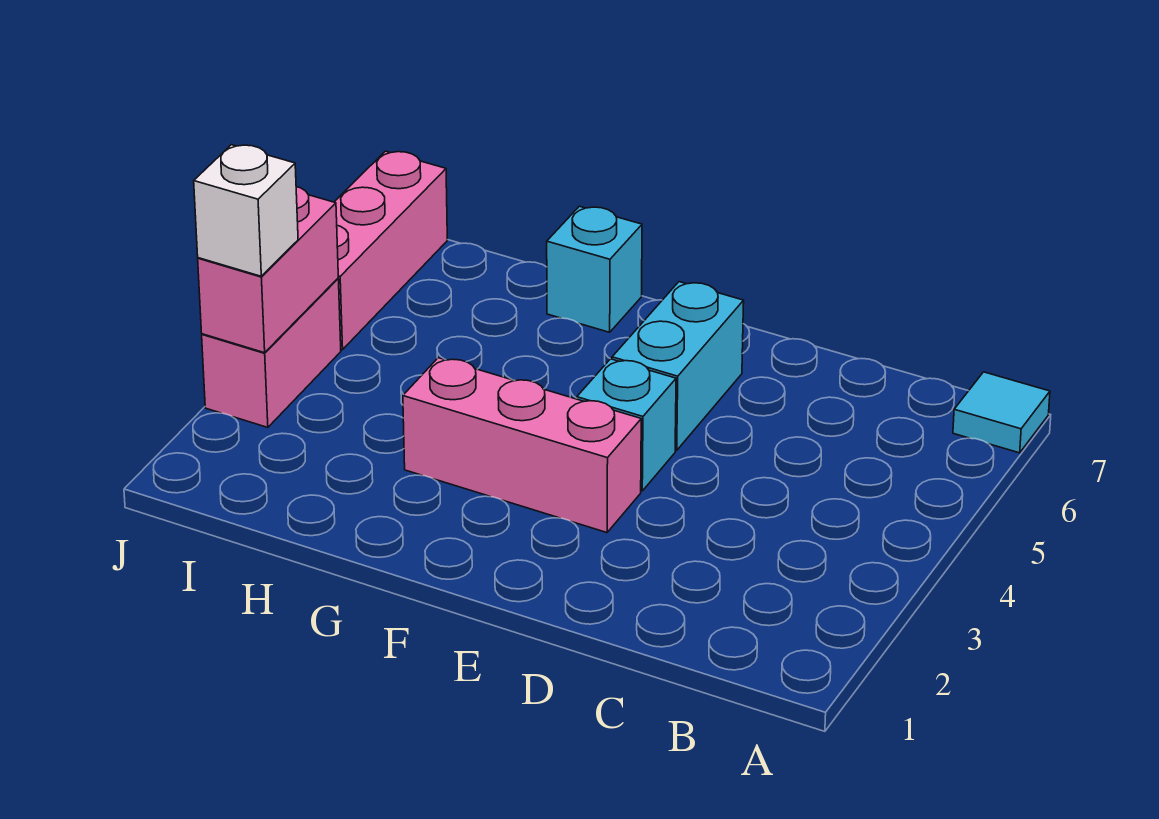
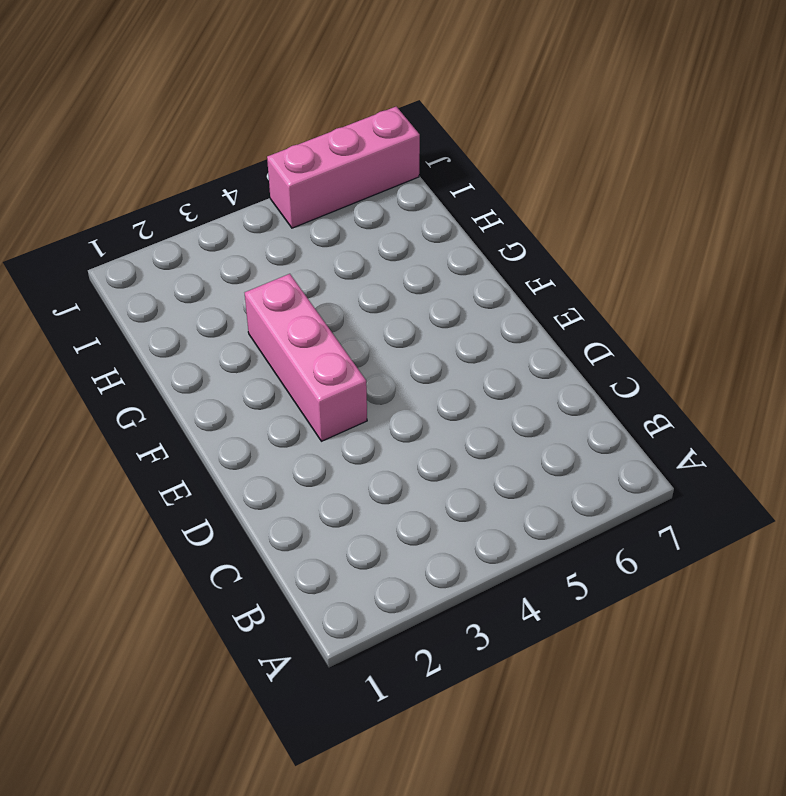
none -> cyan tile A7 level 1
none -> cyan brick E4 level 1

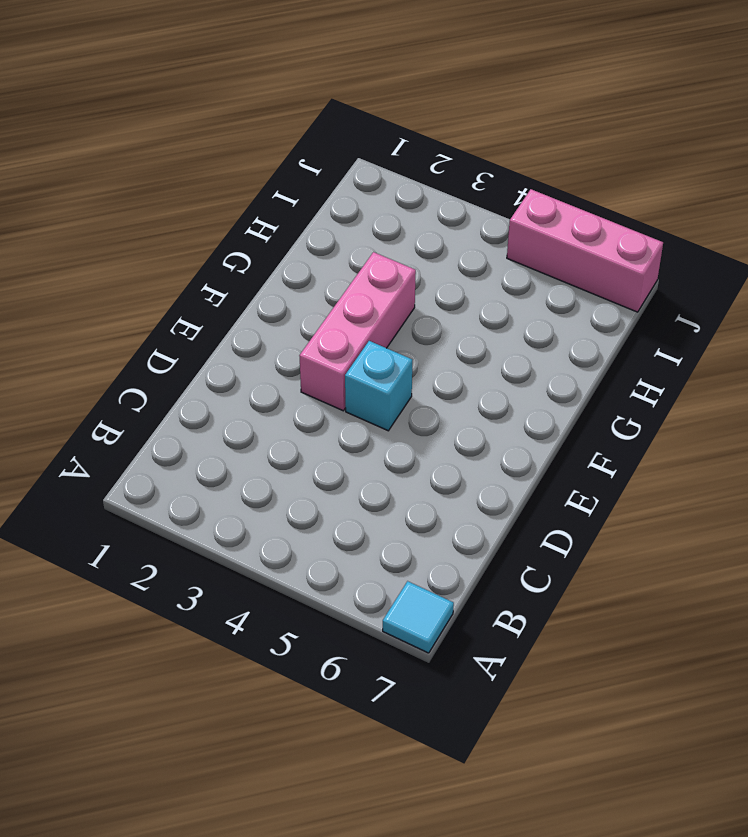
none -> cyan brick E5:E6 level 1
none -> cyan brick G7 level 1

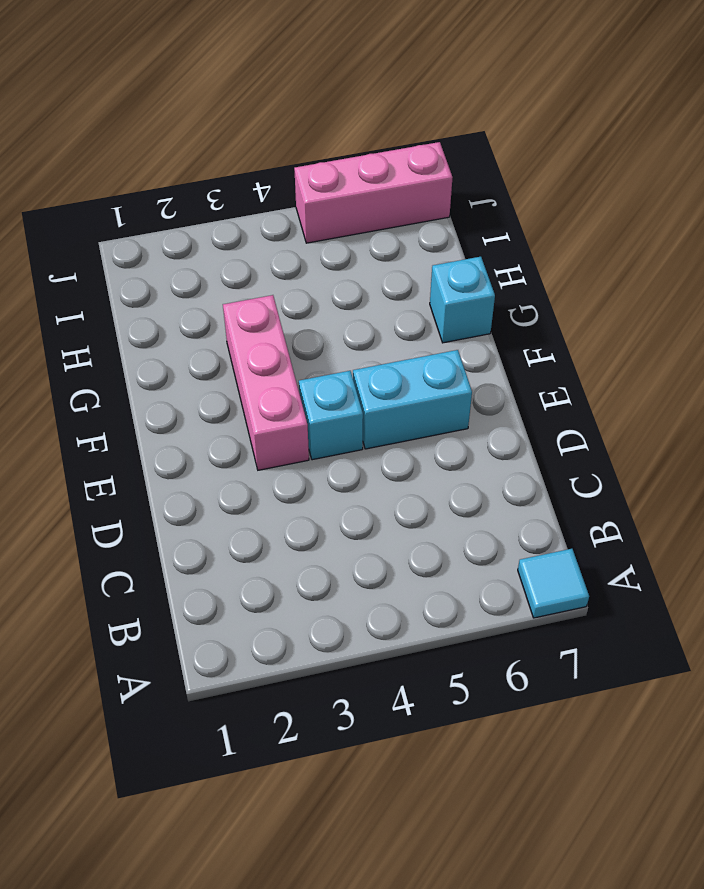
none -> pink brick J3:J4 level 1
none -> pink brick J3:J4 level 2

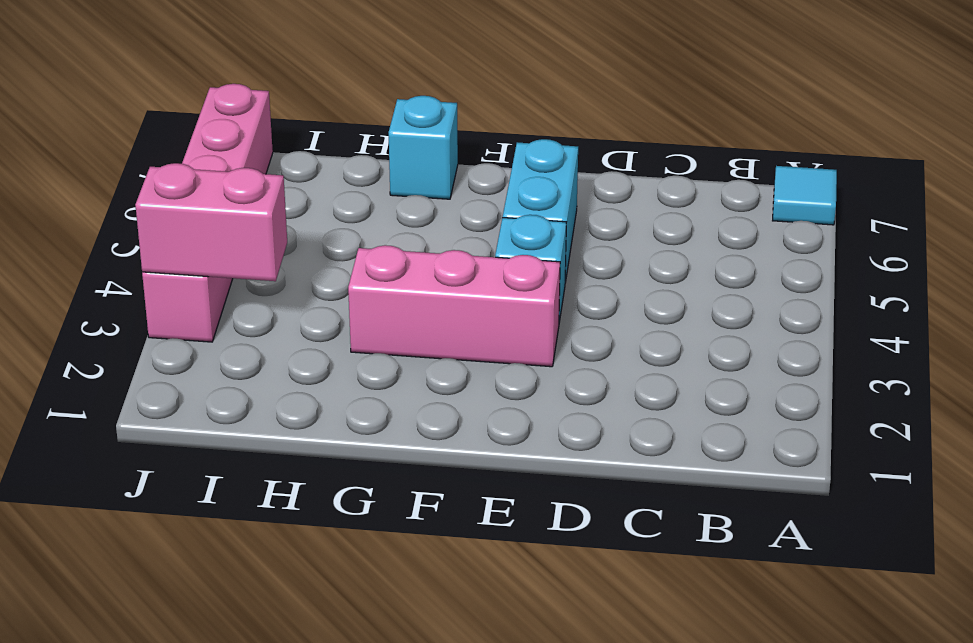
pink brick I3:J3 level 2 -> pink brick J3:J4 level 2
none -> white brick J3 level 3

